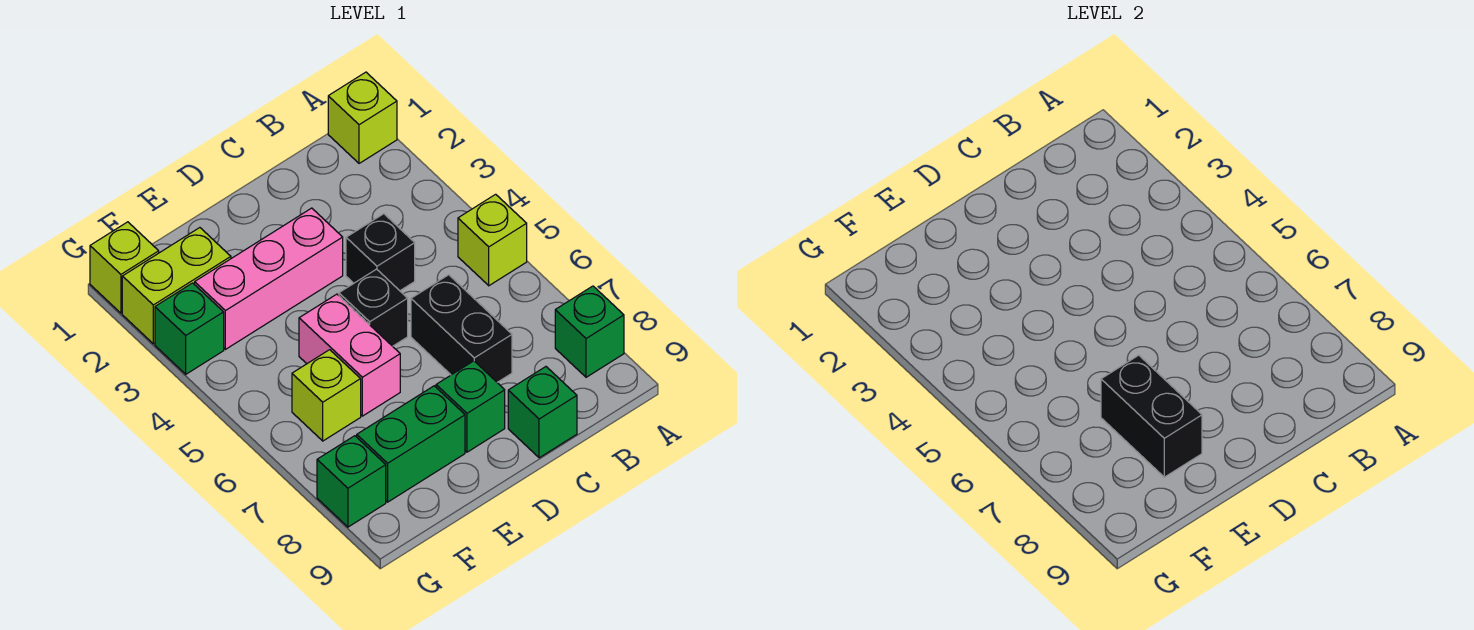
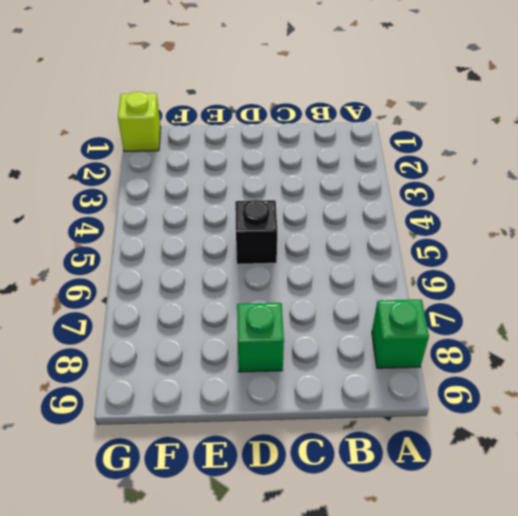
none -> lime brick A1 level 1
none -> lime brick A5 level 1
none -> black brick C4 level 1

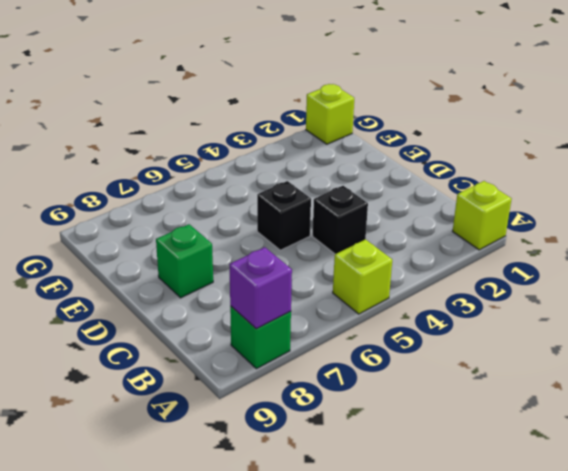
purple brick A8 level 2 -> none
none -> black brick C6:C7 level 1
none -> green brick C9 level 1
none -> pink brick D3:F3 level 1

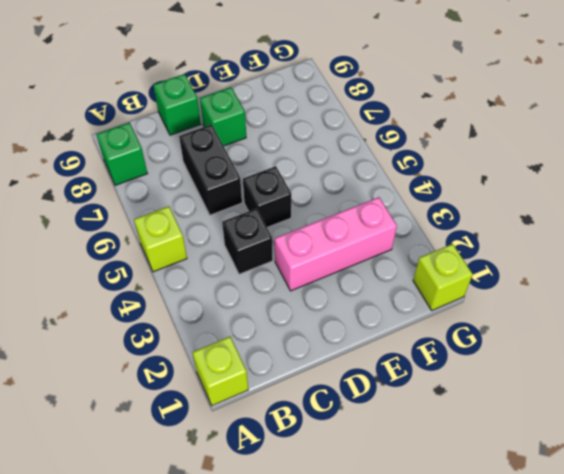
none -> pink brick E5:E6 level 1
none -> green brick E8:F8 level 1
none -> lime brick F2:G2 level 1

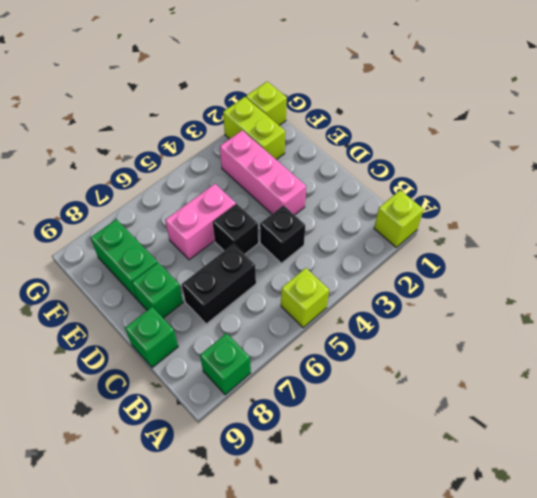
none -> lime brick F6 level 1
none -> green brick G3 level 1
none -> green brick G8 level 1

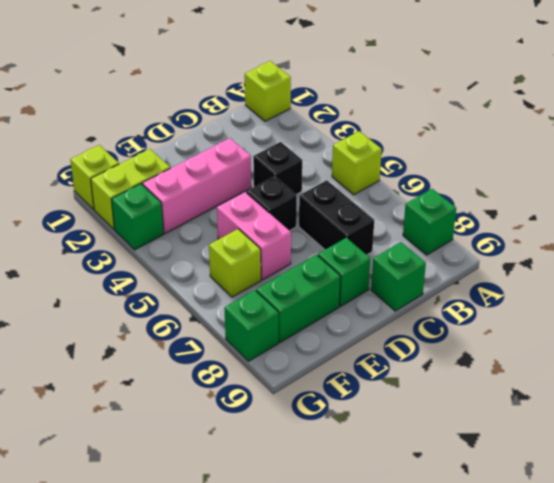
none -> black brick E7:E8 level 2

